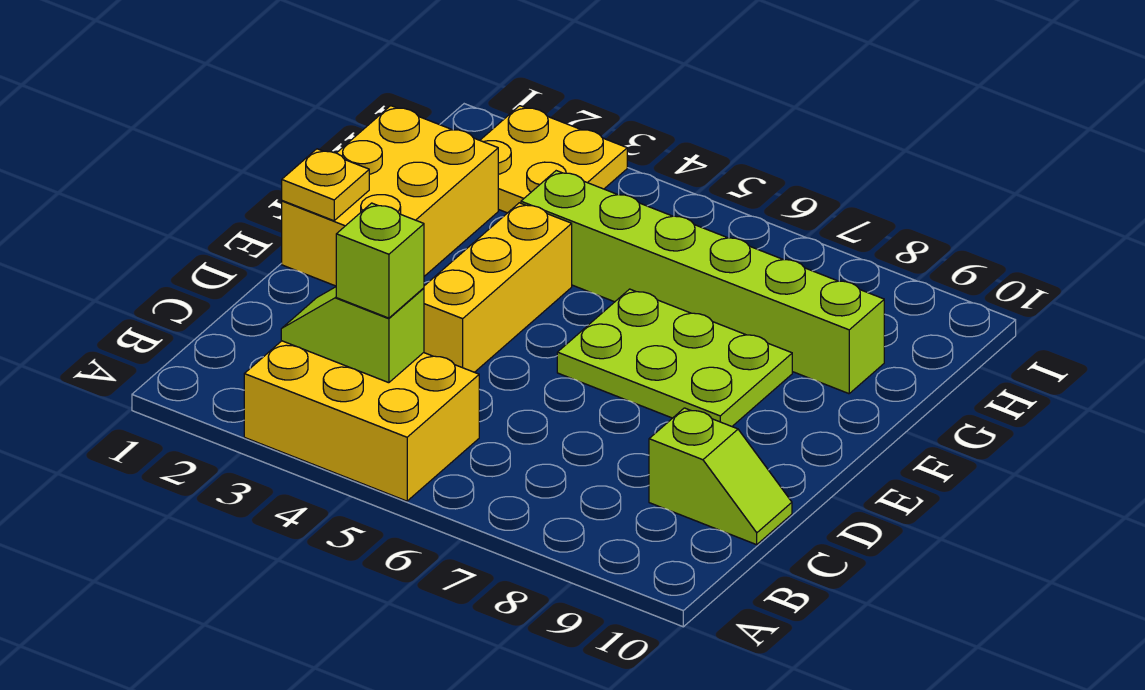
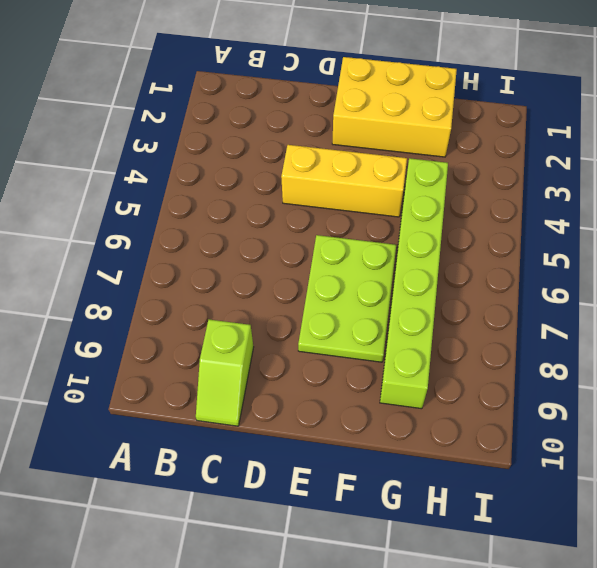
none -> yellow brick A3:B5 level 1
none -> yellow plate H2:I3 level 1

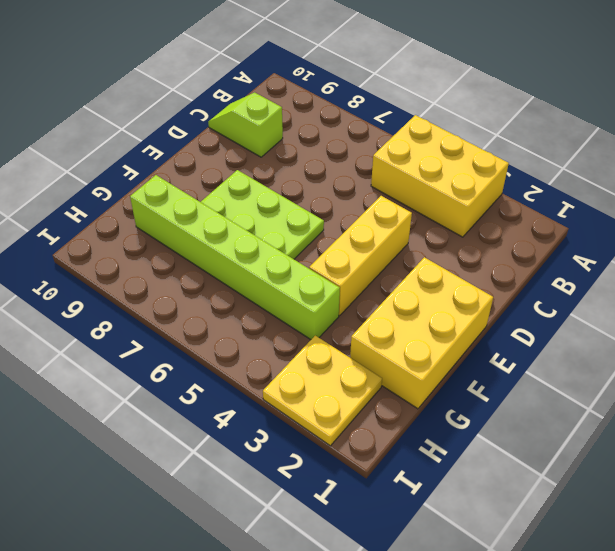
none -> lime slope B3:B4 level 2 top 4
none -> yellow plate E1 level 2

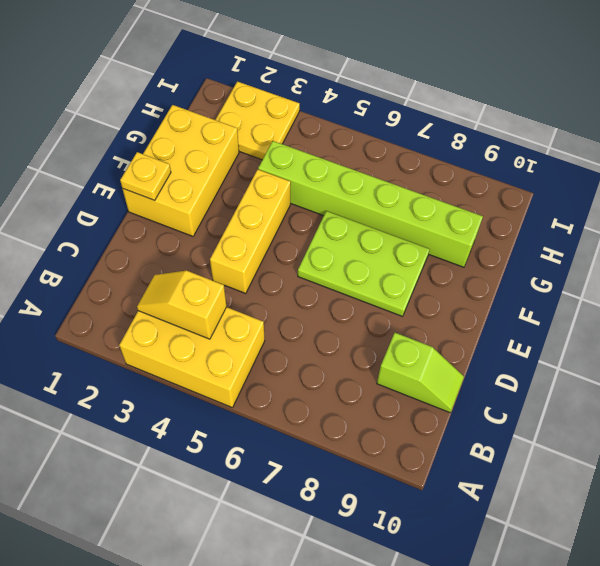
yellow slope B3:B4 level 2 top 4 -> lime slope B3:B4 level 2 top 4
none -> lime brick B4 level 3

